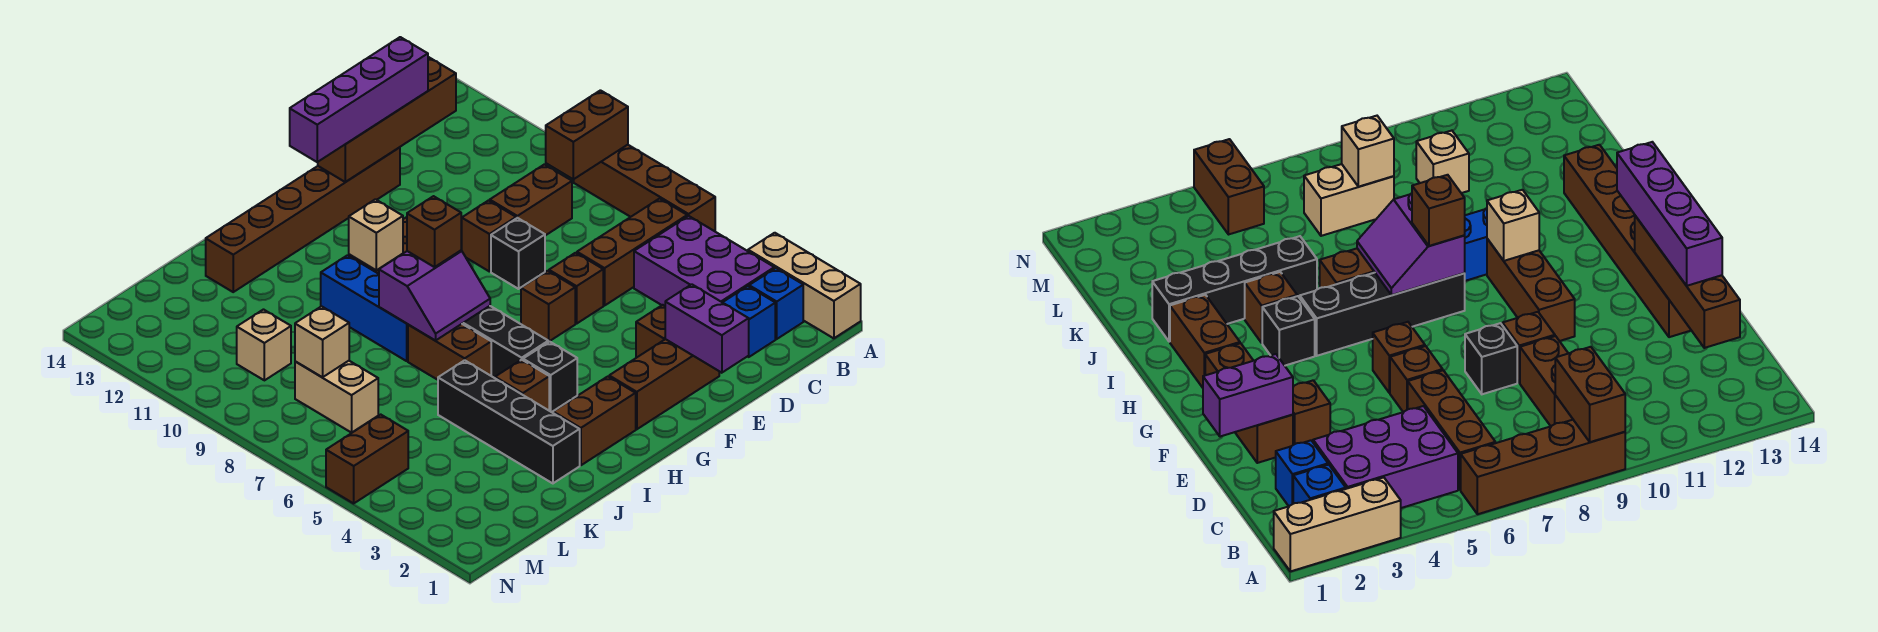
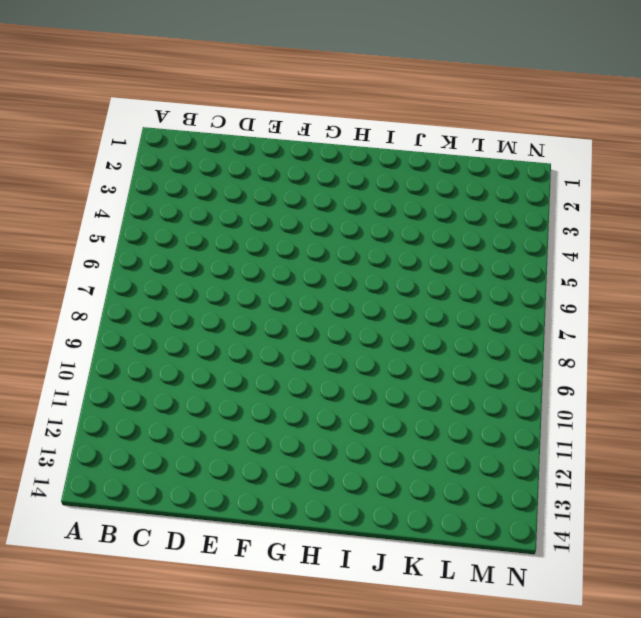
none -> tan brick A1:A3 level 1
none -> brown brick A6:A9 level 1
none -> blue brick B2 level 1
none -> purple brick B3:C5 level 1

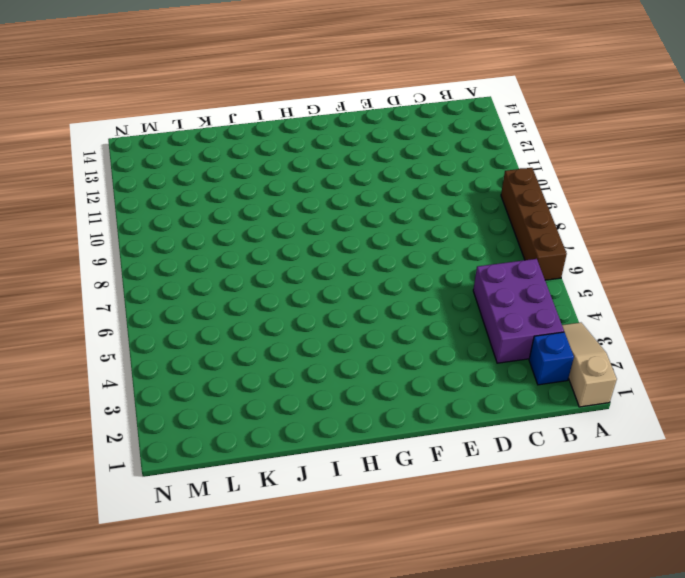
tan slope A1:A3 level 1 top 1 -> tan brick A1:A3 level 1
none -> brown brick B6:D6 level 1
none -> blue brick C2 level 1
none -> brown brick C9:D9 level 1
none -> brown brick E2:G2 level 1

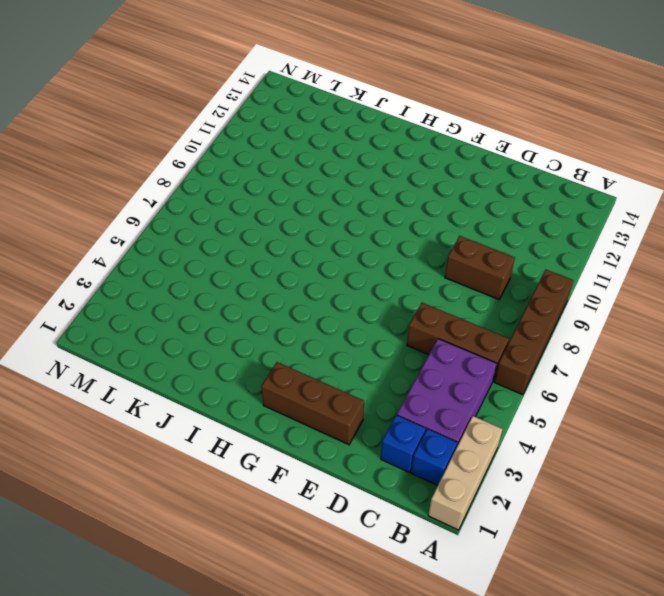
none -> brown brick E3 level 1
none -> brown brick E6 level 1
none -> black brick E8 level 1
none -> brown brick E9 level 1

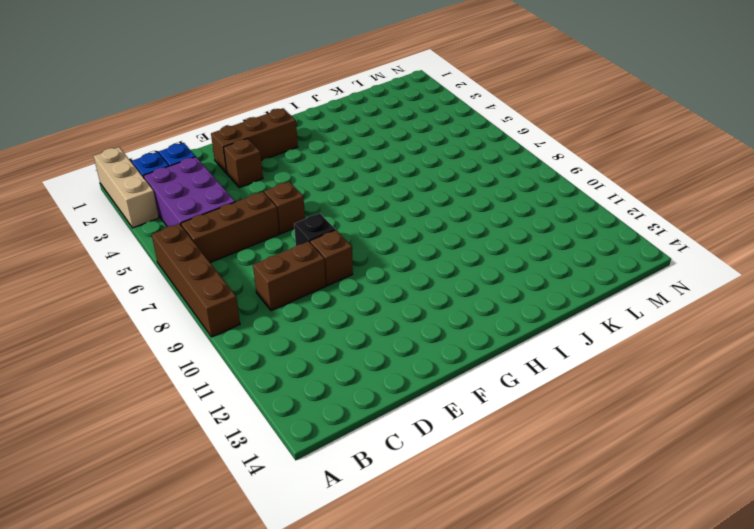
none -> brown brick E13:J13 level 1
none -> brown brick F6 level 1
none -> brown brick F10:H10 level 1
none -> brown brick H2:I2 level 1

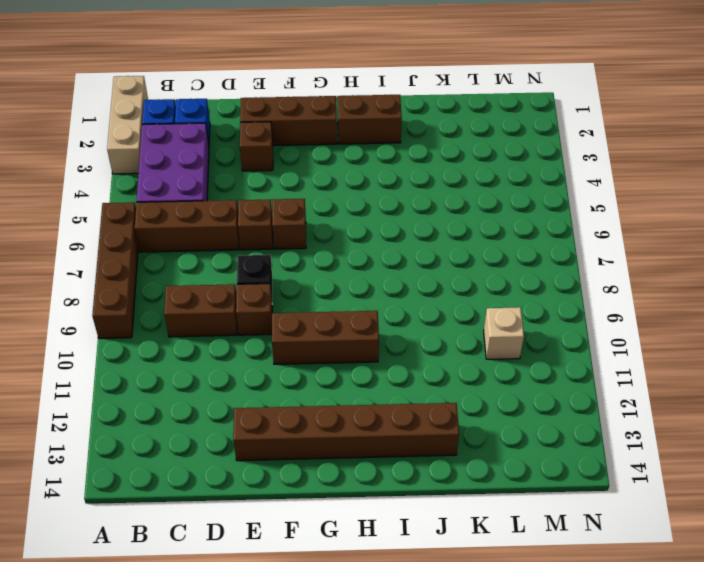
none -> black brick H4 level 1
none -> black brick H5:H8 level 1
none -> brown brick I4 level 1
none -> brown brick I6:I7 level 1

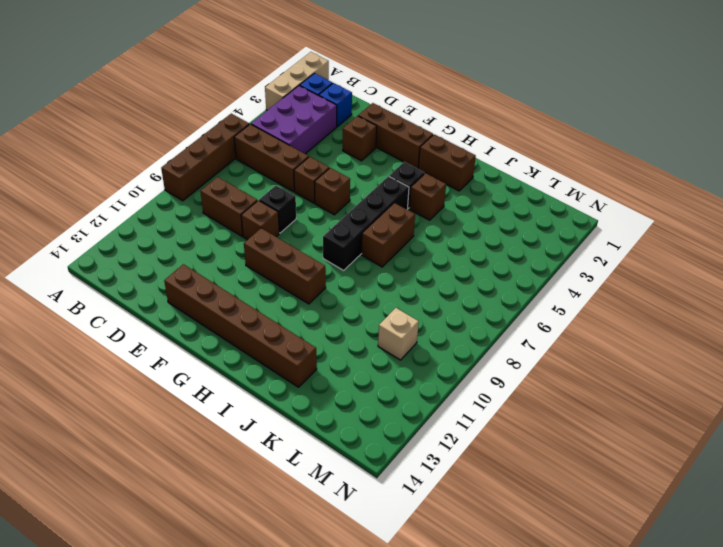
none -> blue brick I8:I10 level 1
none -> black brick J2:J5 level 1
none -> tan brick L7:L8 level 1
none -> brown brick M5:N5 level 1

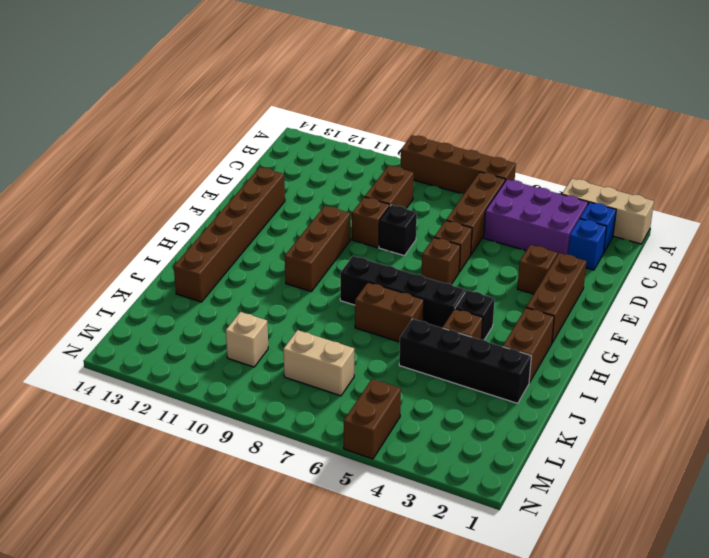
none -> blue brick I8:I10 level 1
none -> brown brick A9:B9 level 2
none -> brown brick C13:F13 level 2
none -> purple brick E1:E2 level 2

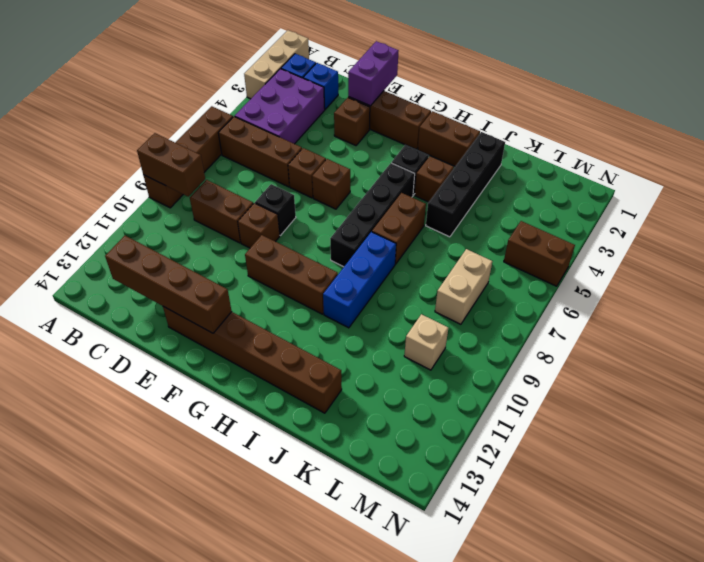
none -> purple slope H7:I8 level 2 top 8
none -> tan brick H10 level 2
none -> tan brick L8 level 2
none -> purple brick D13:G13 level 3

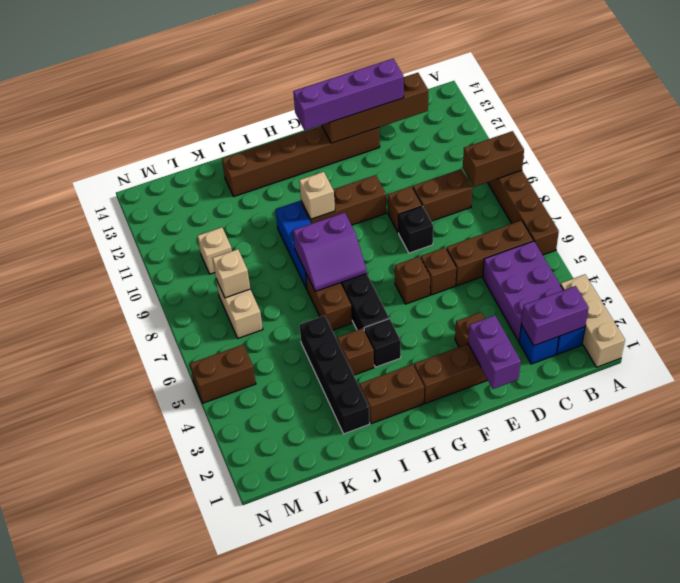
purple brick B2:C2 level 2 -> none
none -> brown brick H8 level 3

